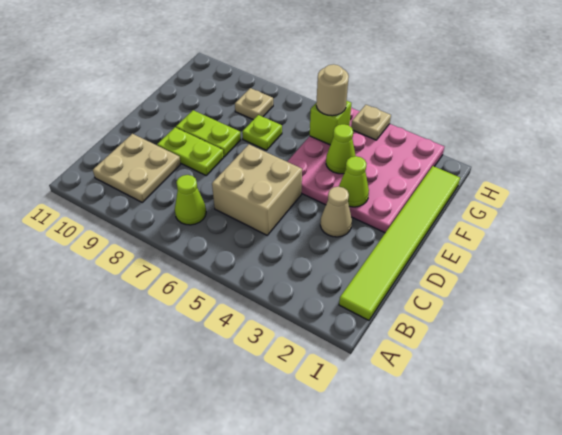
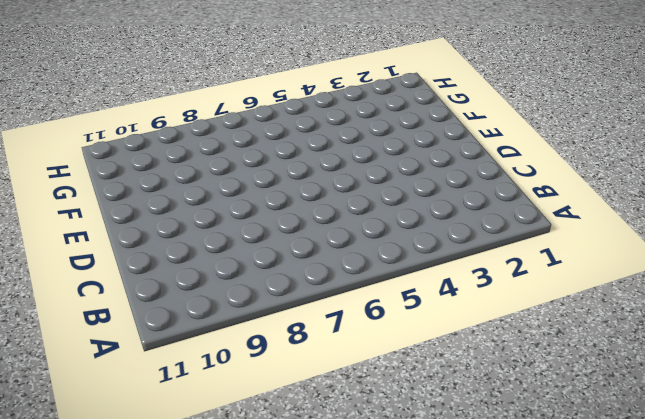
none -> lime tile B1:G1 level 1
none -> lime cone B7 level 1
none -> tan plate B9:C10 level 1

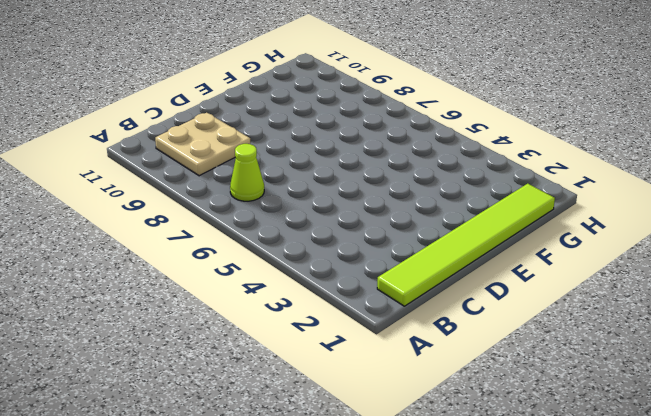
none -> tan brick C5:D6 level 1
none -> tan cone D3 level 1
none -> lime plate D8:D9 level 1

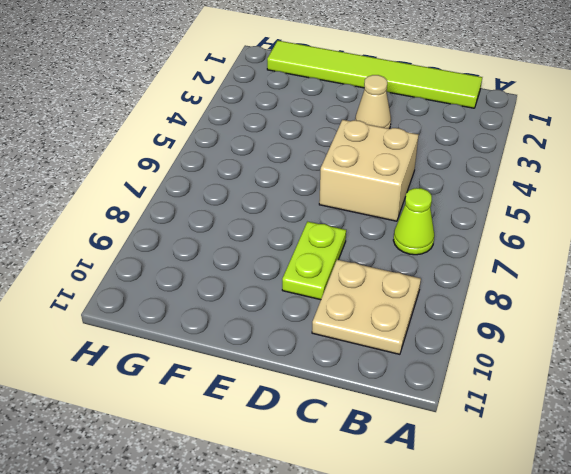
none -> pink plate E2:H5 level 1
none -> lime plate E8:E9 level 1
none -> lime plate F7 level 1

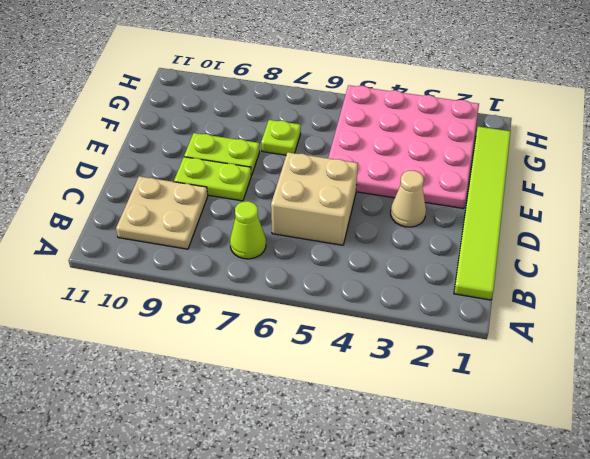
none -> tan plate G8 level 1
none -> lime cone E3 level 2
none -> lime cone F4 level 2

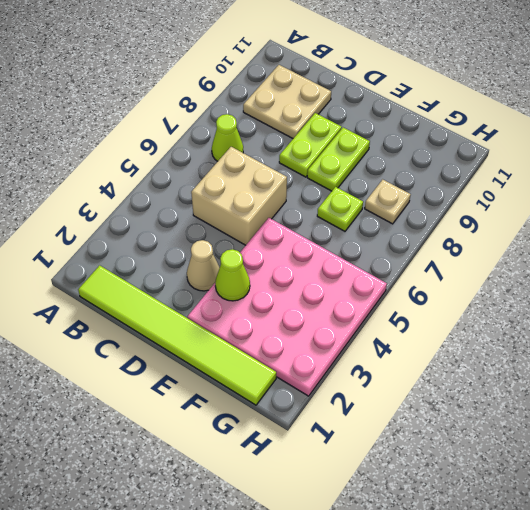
none -> lime cone F4 level 2
none -> lime brick G5 level 2
none -> tan plate H4 level 2

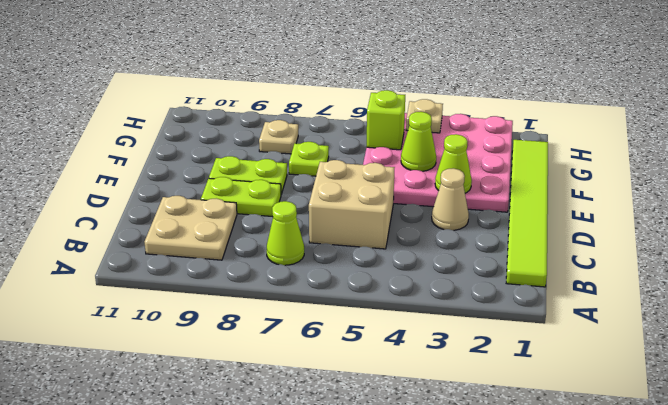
none -> tan round brick G5 level 3

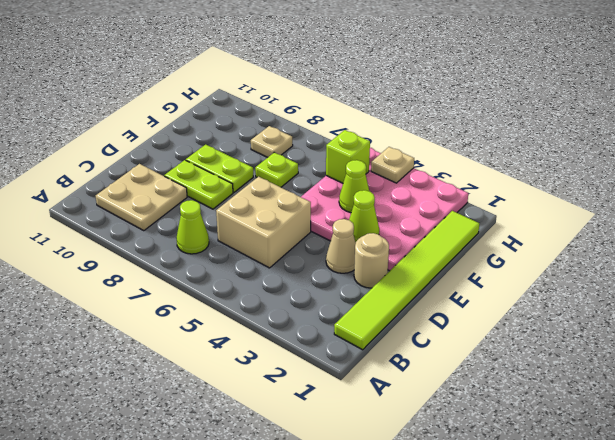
tan round brick D2 level 1 -> tan round brick G5 level 3

